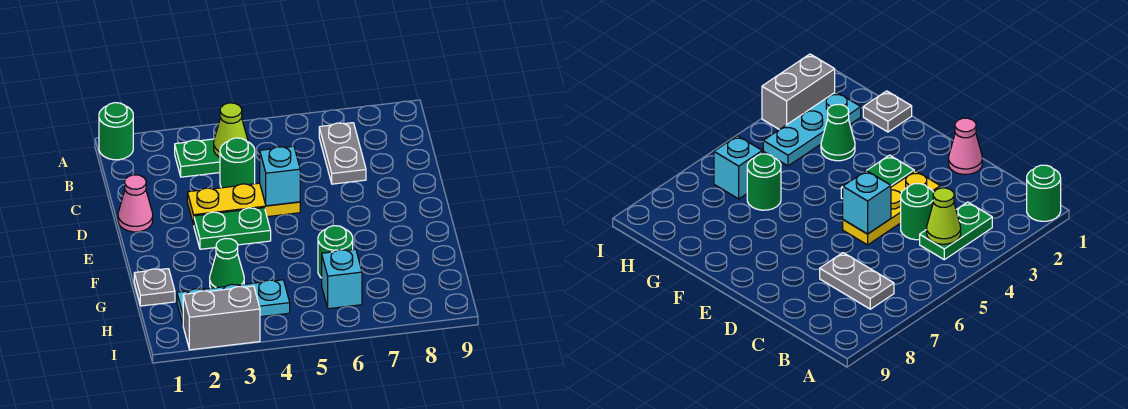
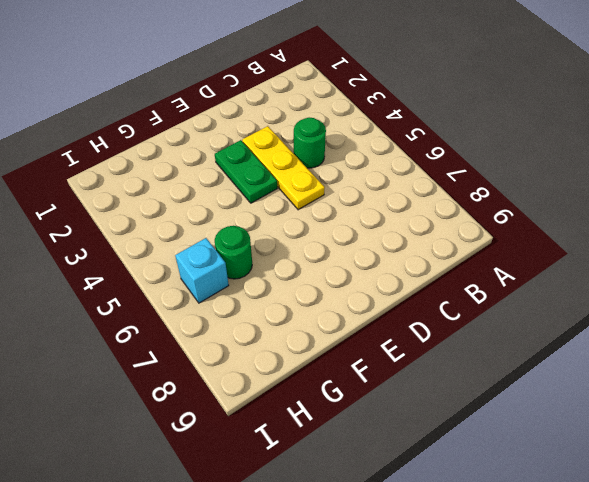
none -> green round brick A1 level 1
none -> green plate B3:B4 level 1
none -> grey plate B7:C7 level 1

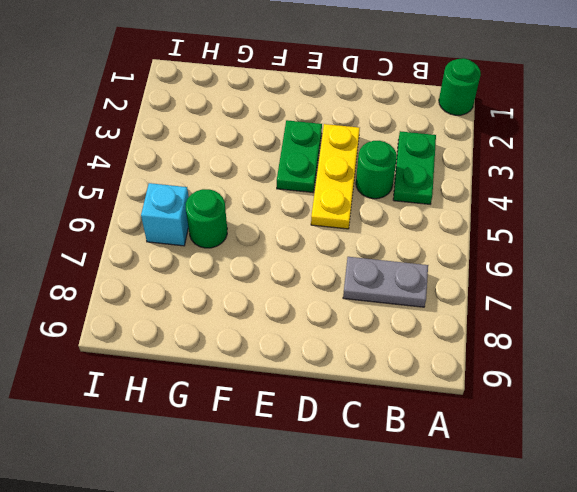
none -> pink cone D1 level 1
none -> grey plate G1 level 1
none -> green cone G3 level 1

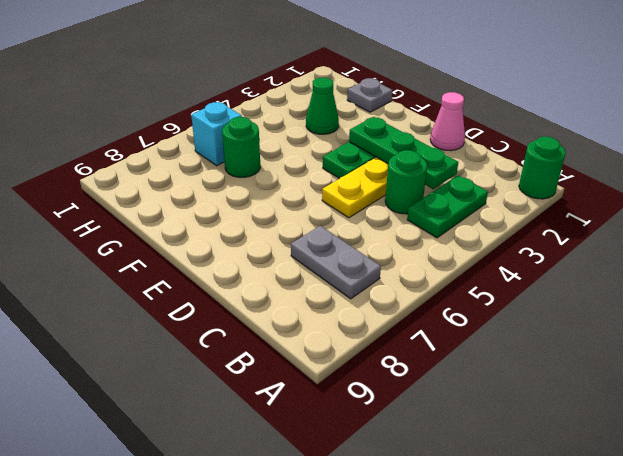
green plate C3:E3 level 2 -> none
none -> cyan plate H2:H4 level 1
none -> grey brick I2:I3 level 1
none -> lime cone B4 level 2

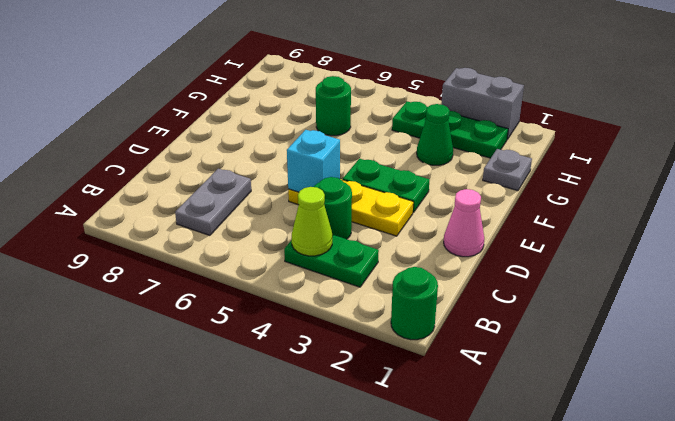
green plate H2:H4 level 1 -> cyan plate H2:H4 level 1
none -> cyan brick H6 level 1

